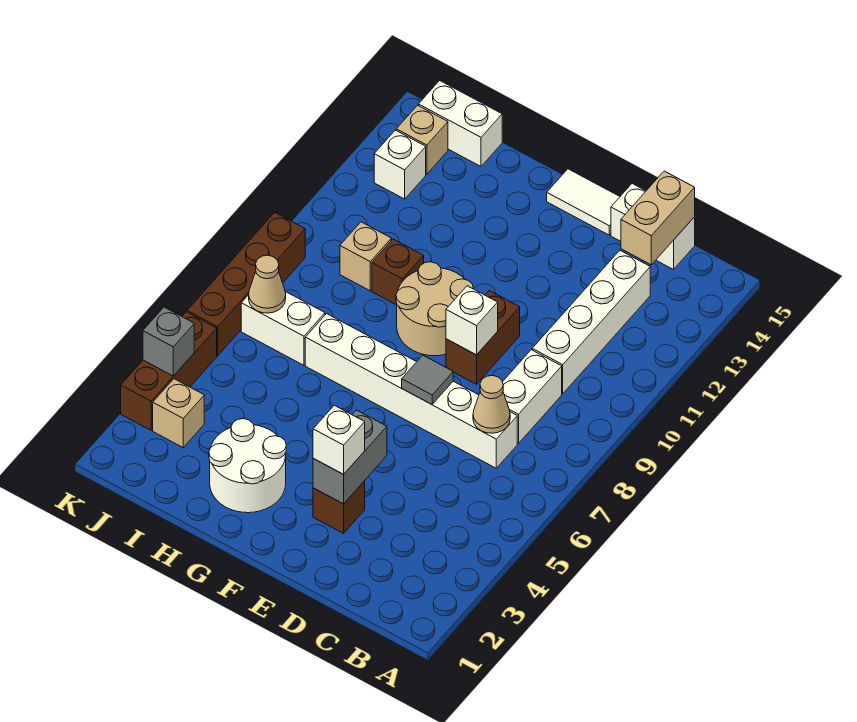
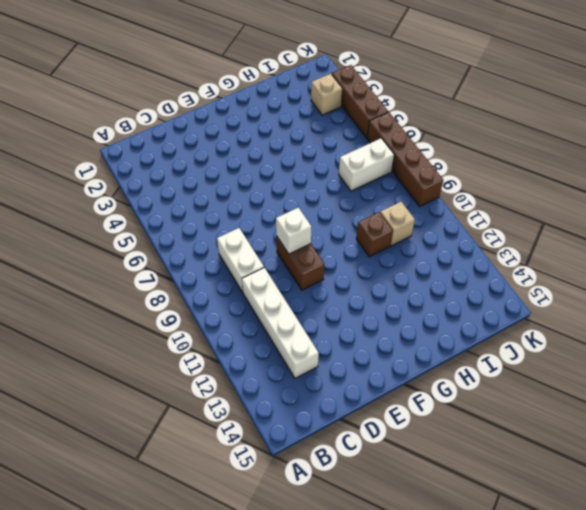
none -> white brick C7:H7 level 1
none -> white brick C15:D15 level 1
none -> brown brick E3 level 1

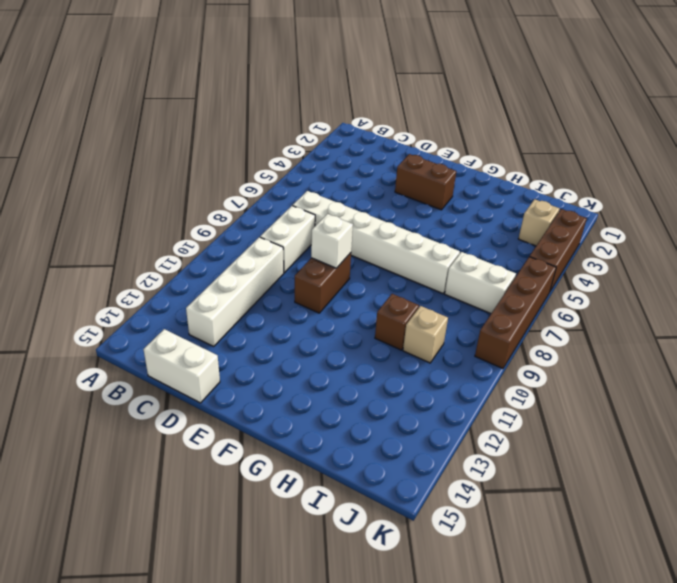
brown brick E3:F3 level 1 -> brown brick E3 level 1
none -> white tile E15:F15 level 1
none -> tan round brick F9:G10 level 1
none -> white round brick G2:H3 level 1

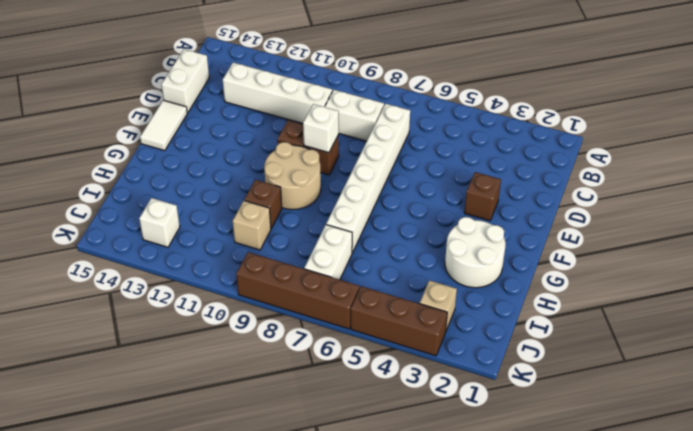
none -> white brick I15:J15 level 1
none -> tan brick J14 level 1
none -> tan cone C7 level 2

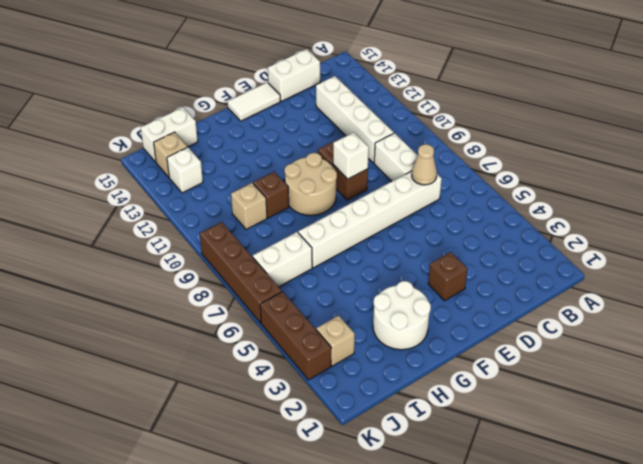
none -> tan brick C14:C15 level 2
none -> grey brick E3:E4 level 2
none -> grey tile E7 level 2

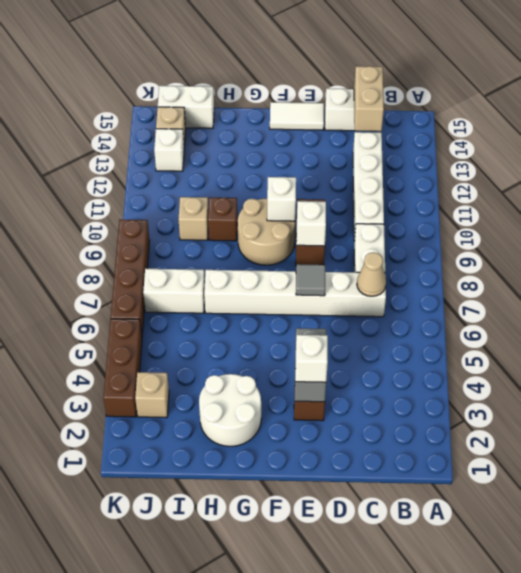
white brick F10 level 2 -> none
none -> tan cone J7 level 2
none -> grey brick K4 level 2

